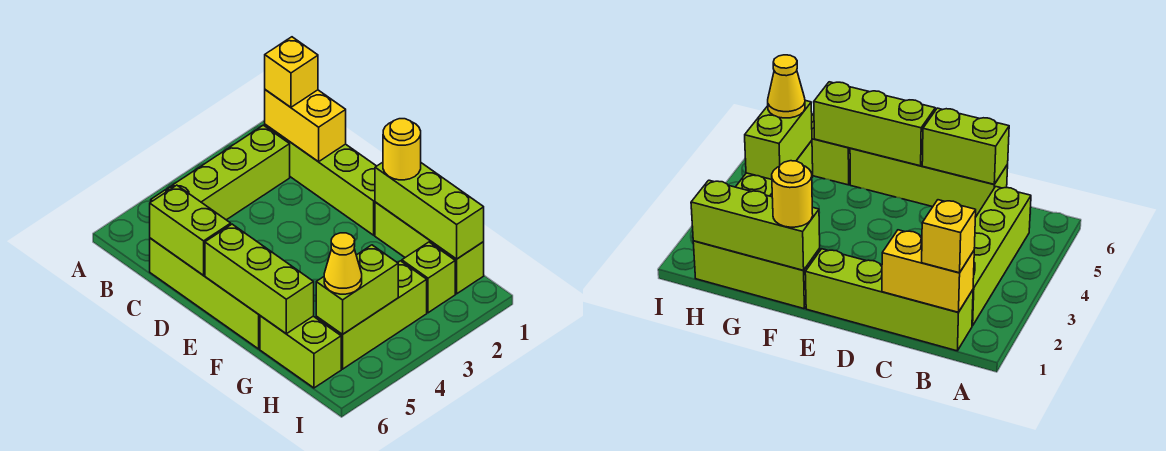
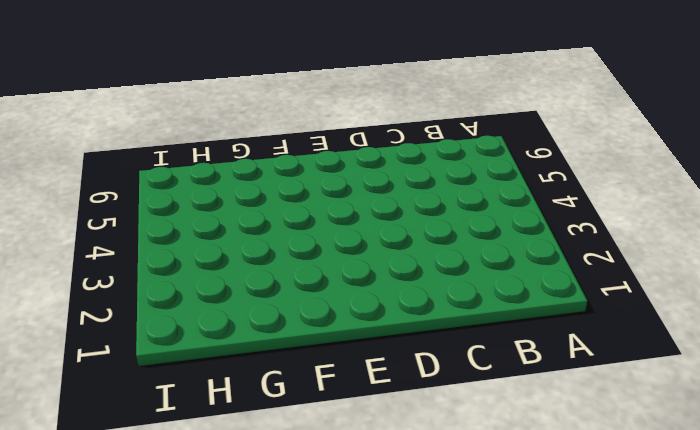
none -> lime brick B1:E1 level 1
none -> lime brick B2:B5 level 1
none -> lime brick C6:F6 level 1

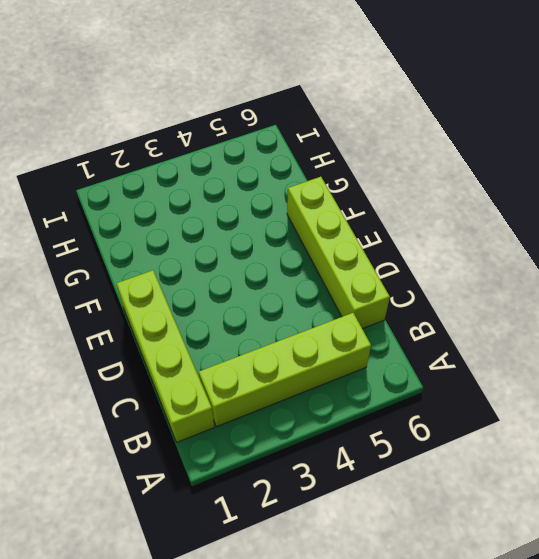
none -> lime brick F1:H1 level 1
none -> lime brick G6:H6 level 1
none -> lime brick H2 level 1

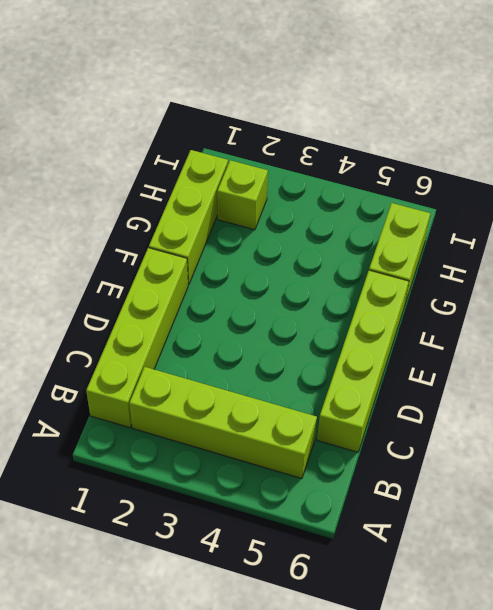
none -> lime brick H3:H5 level 1
none -> yellow brick B1:C1 level 2
none -> lime brick C6:D6 level 2

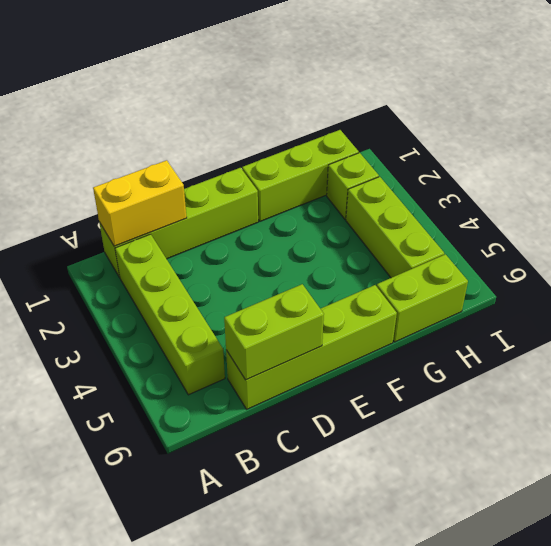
none -> lime brick E6:G6 level 2
none -> lime brick F1:H1 level 2
none -> lime brick H4:H5 level 2

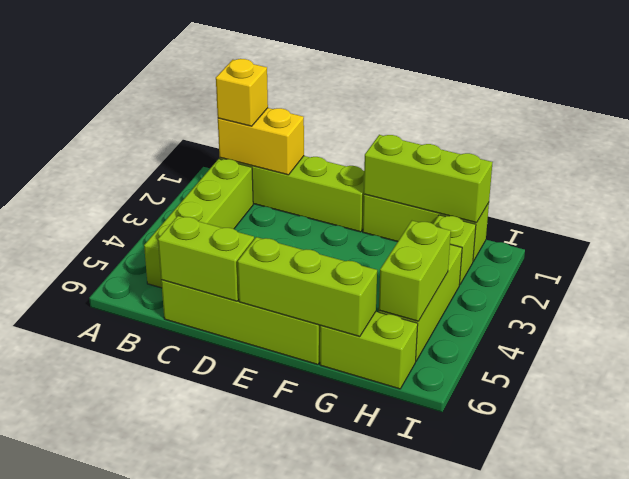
none -> yellow round brick F1 level 3
none -> yellow cone H5 level 3

